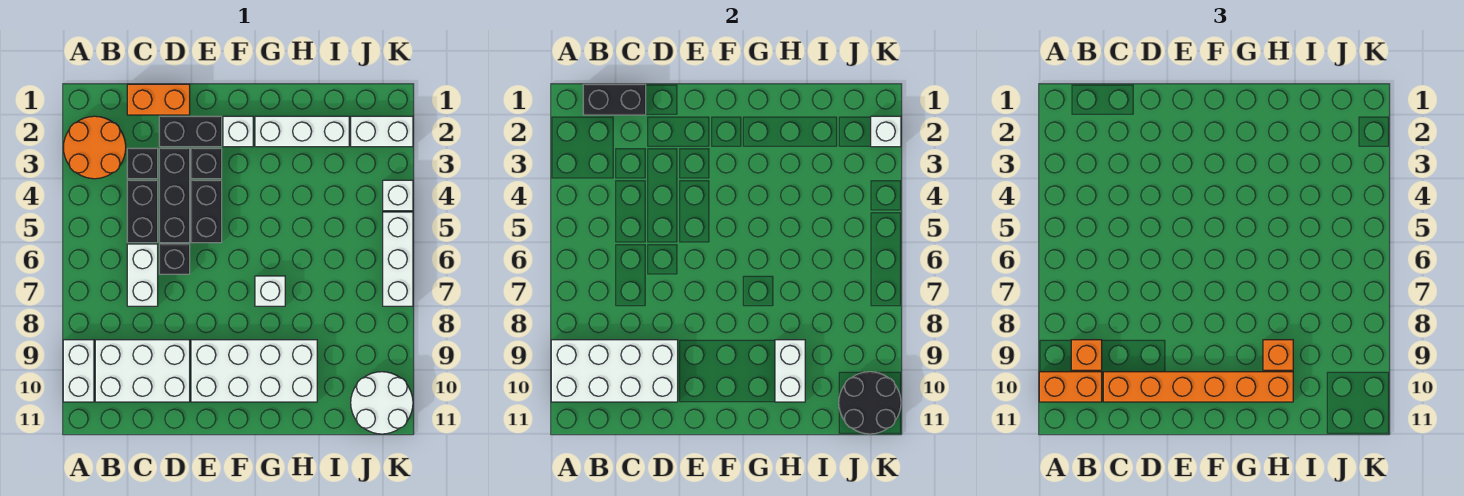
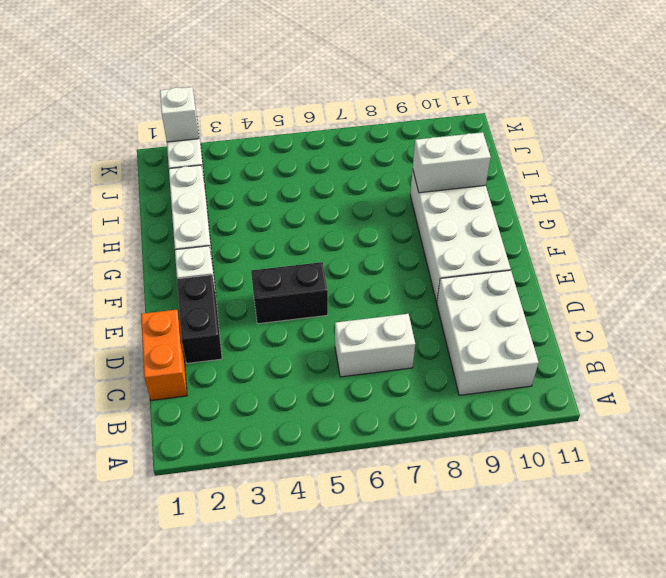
none -> orange round brick A2:B3 level 1
none -> white brick A9:A10 level 1
none -> black brick C3 level 1

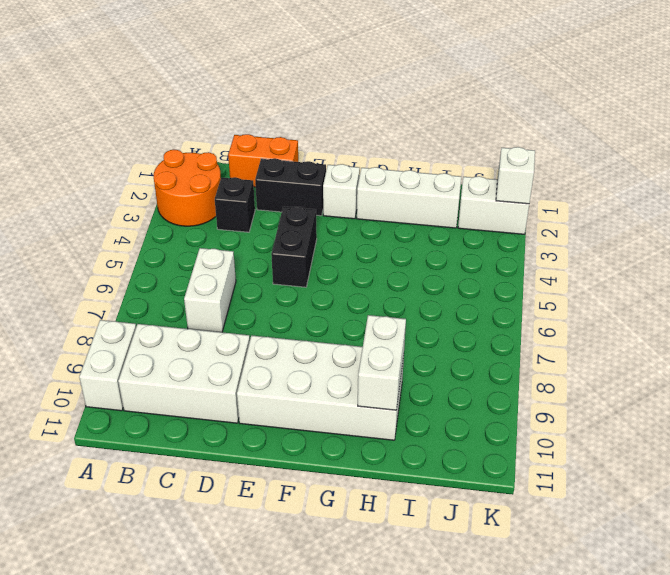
none -> black brick C4:C5 level 1
none -> black brick D3:D5 level 1
none -> black brick D6 level 1

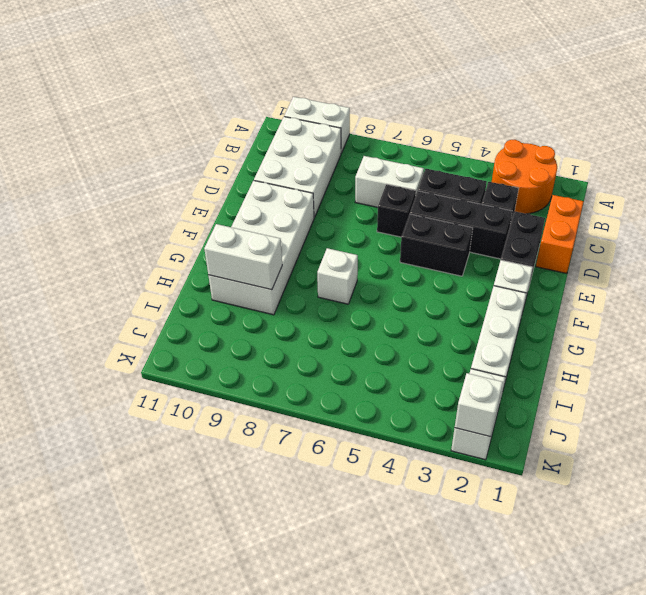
none -> black brick E3 level 1
none -> white round brick J10:K11 level 1
none -> white brick K4 level 1

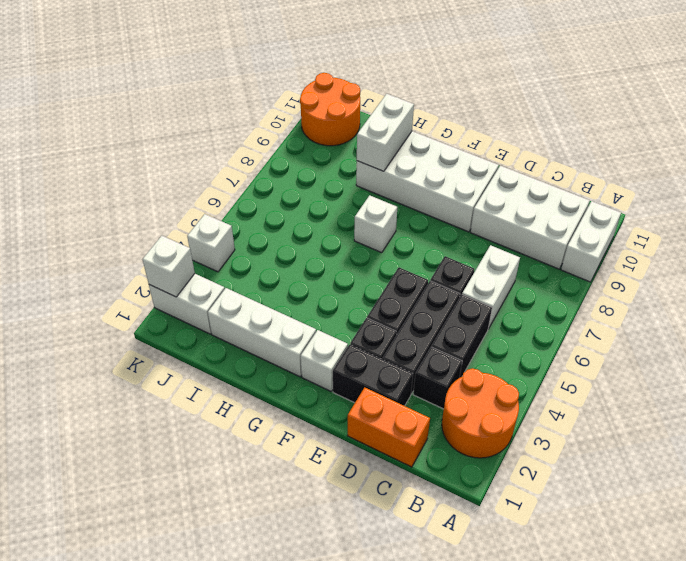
orange round brick J10:K11 level 1 -> white round brick J10:K11 level 1
none -> white brick K5:K7 level 1
none -> white brick A9:D10 level 2
none -> black brick B1:C1 level 2

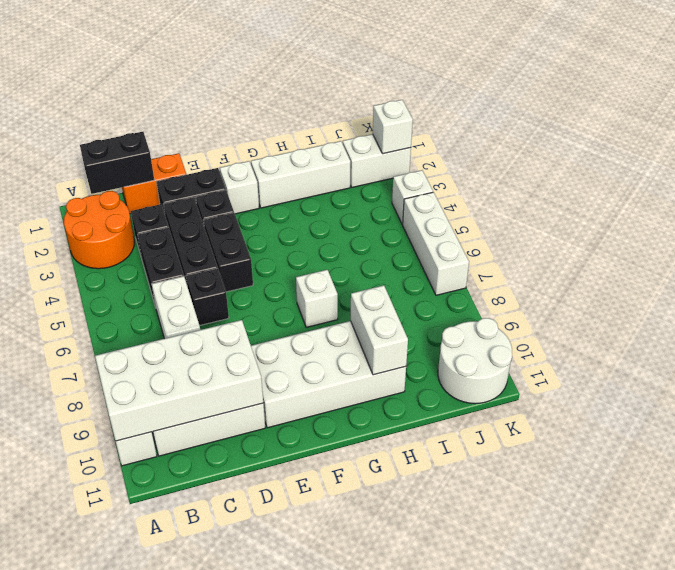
none -> black round brick J10:K11 level 2
none -> orange brick A10:B10 level 3
none -> orange brick B9 level 3

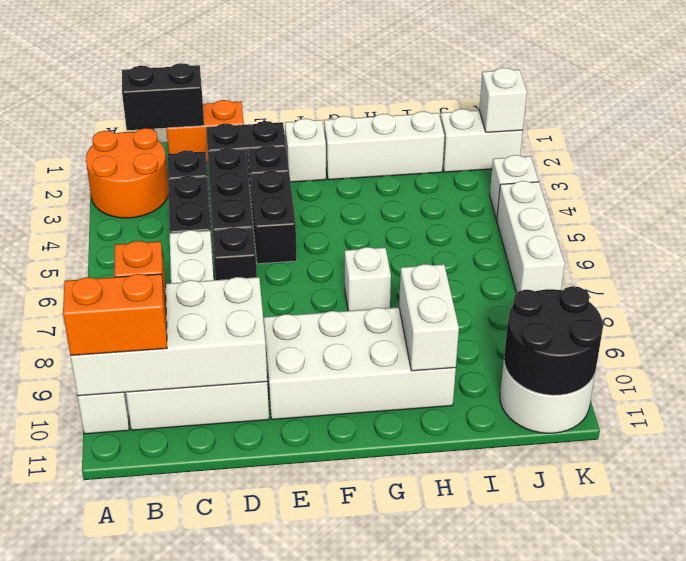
none -> orange brick C10:H10 level 3
none -> orange brick H9 level 3

